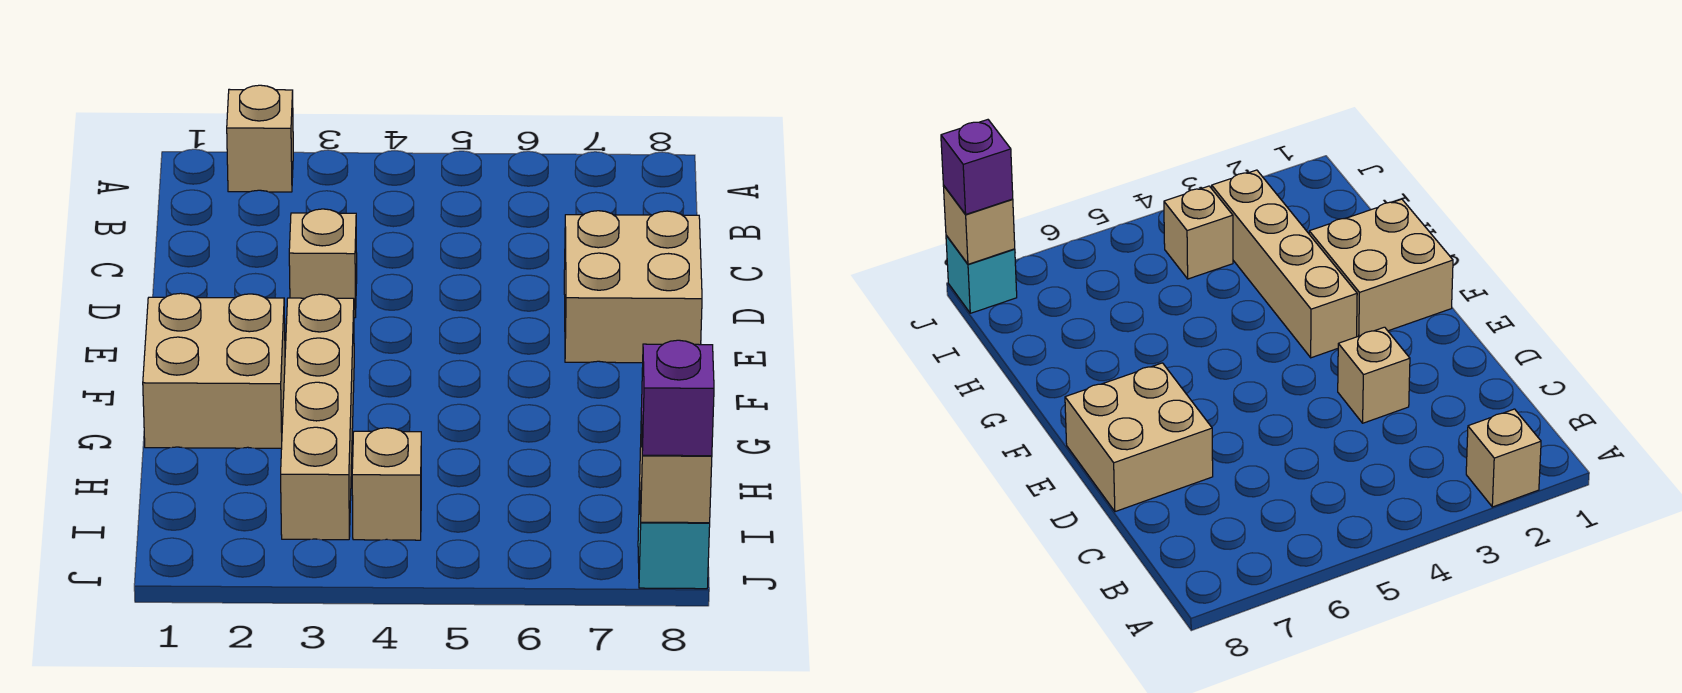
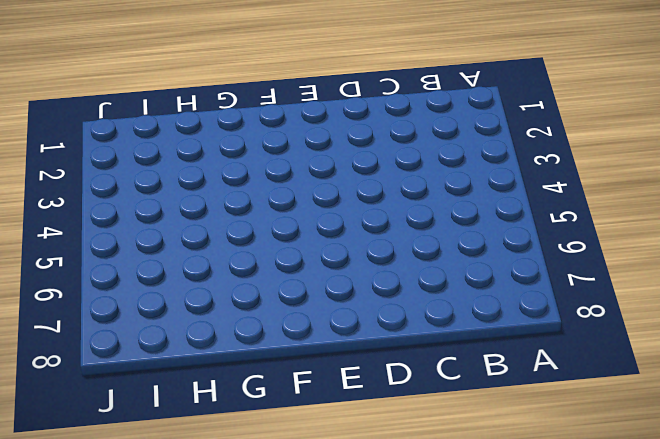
none -> tan brick A2 level 1
none -> tan brick D3 level 1

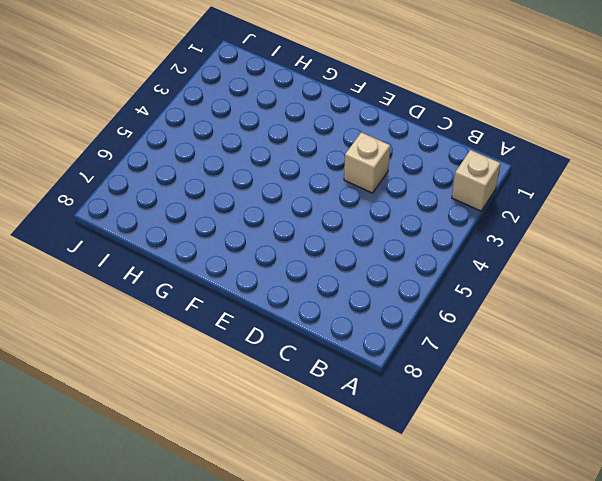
none -> tan brick D7:E8 level 1
none -> tan brick F1:G2 level 1

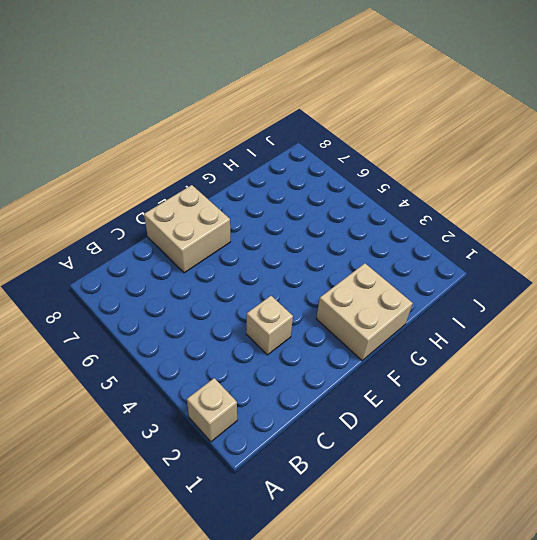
none -> tan brick F3:I3 level 1
none -> tan brick I4 level 1

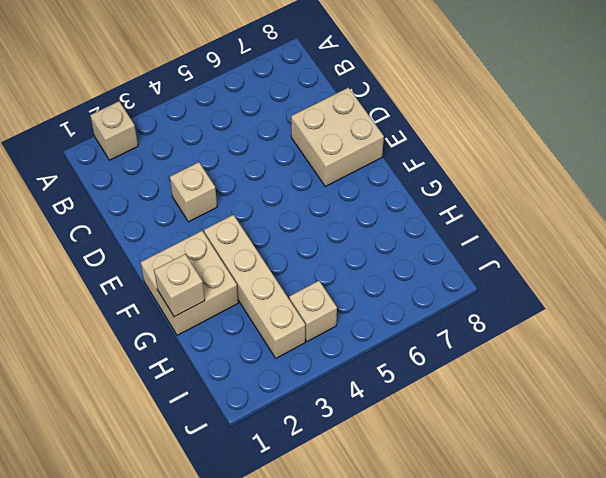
tan brick G1 level 2 -> tan brick J8 level 2
none -> cyan brick J8 level 1
none -> purple brick J8 level 3

